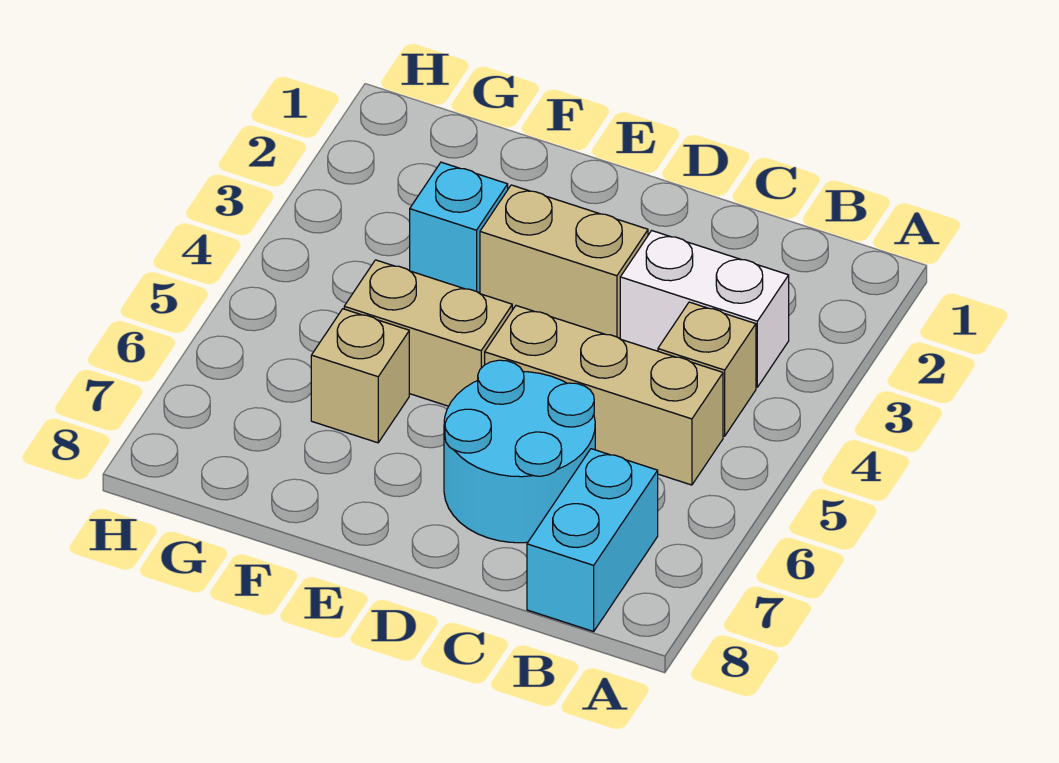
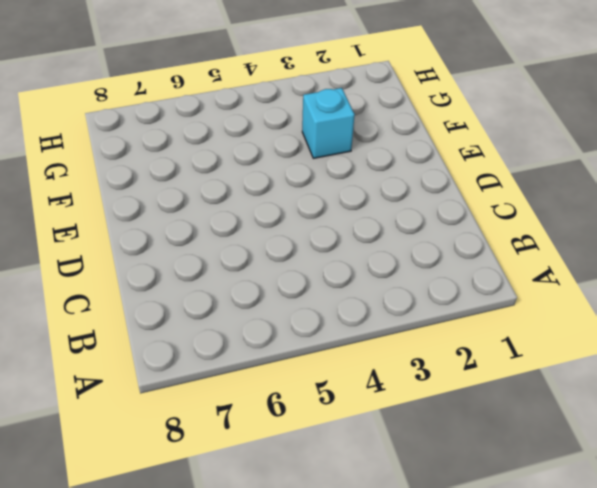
none -> white brick B3:C3 level 1
none -> tan brick B4 level 1

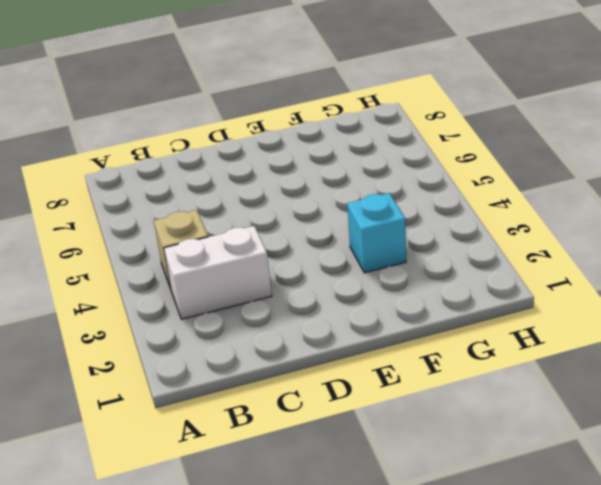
none -> tan brick B5:D5 level 1
none -> cyan brick B7:B8 level 1

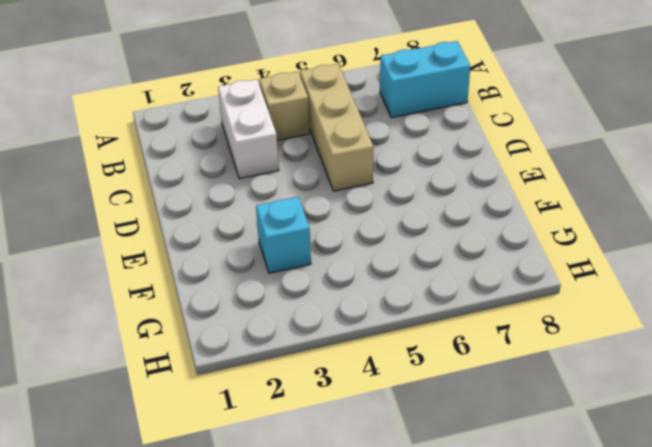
none -> cyan round brick C6:D7 level 1
none -> tan brick D3:E3 level 1

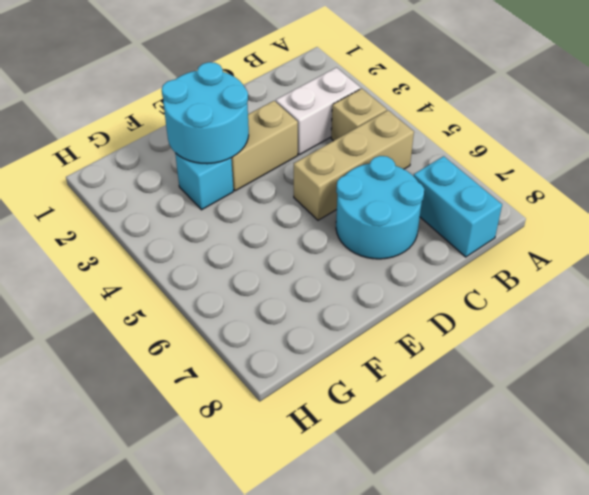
cyan round brick E2:F3 level 2 -> none
none -> tan brick E5:F5 level 1
none -> tan brick F6 level 1

